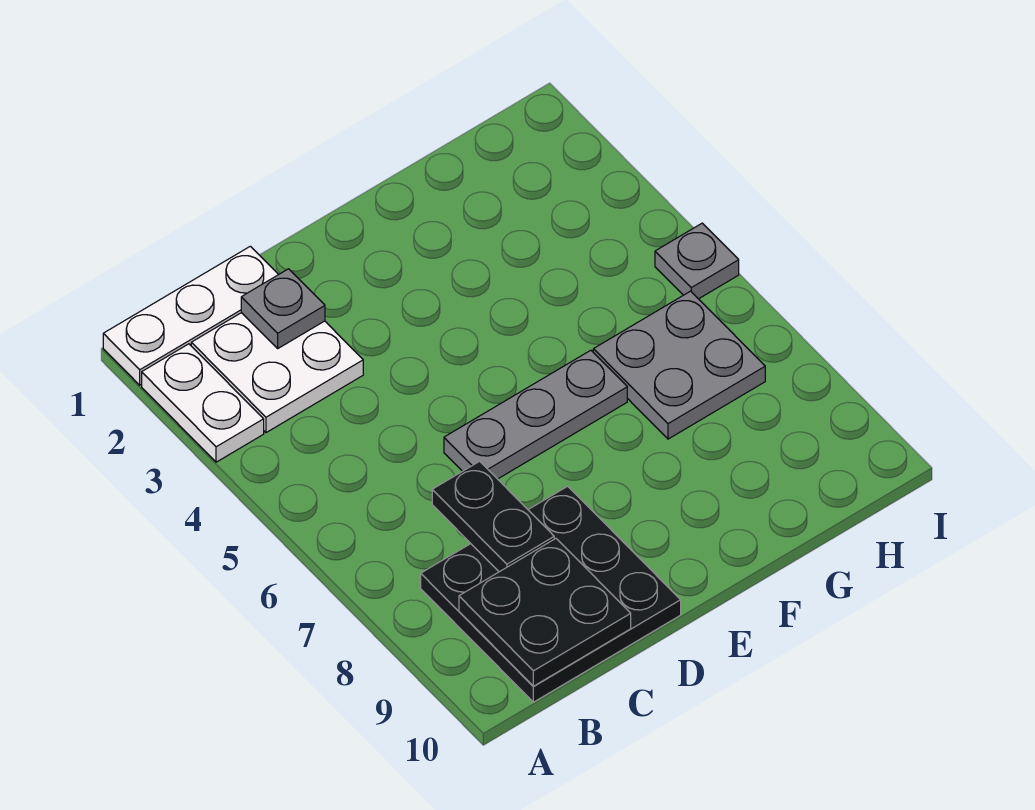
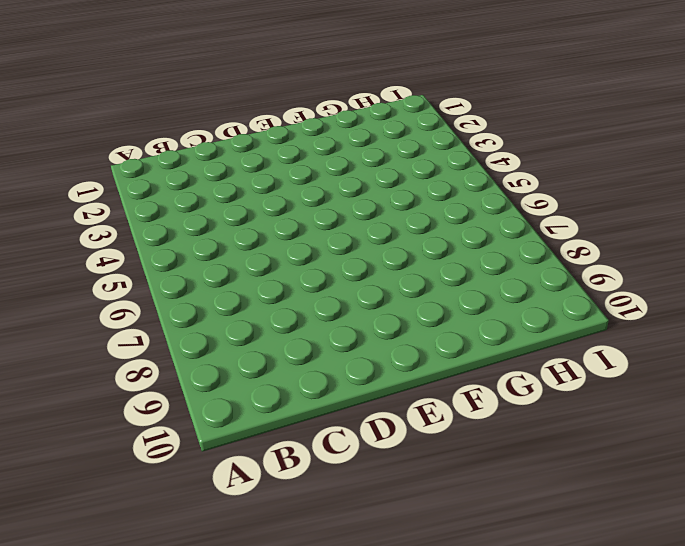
none -> white plate A1:C1 level 1
none -> white plate A2:A3 level 1

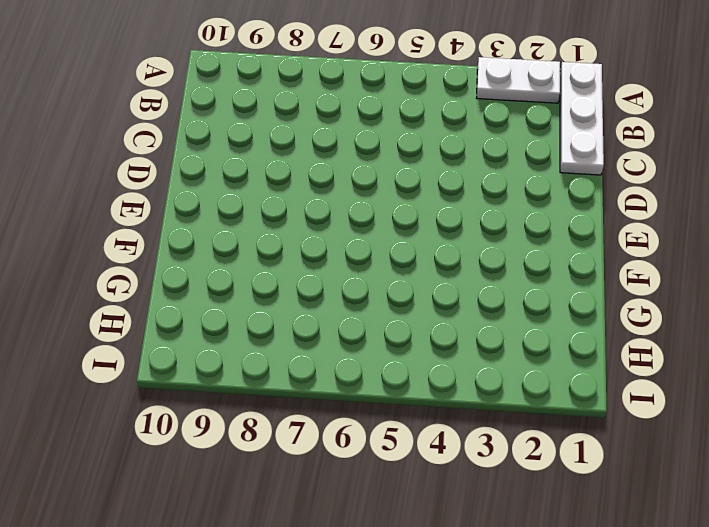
none -> white plate B2:C3 level 1
none -> black plate B8:D10 level 1

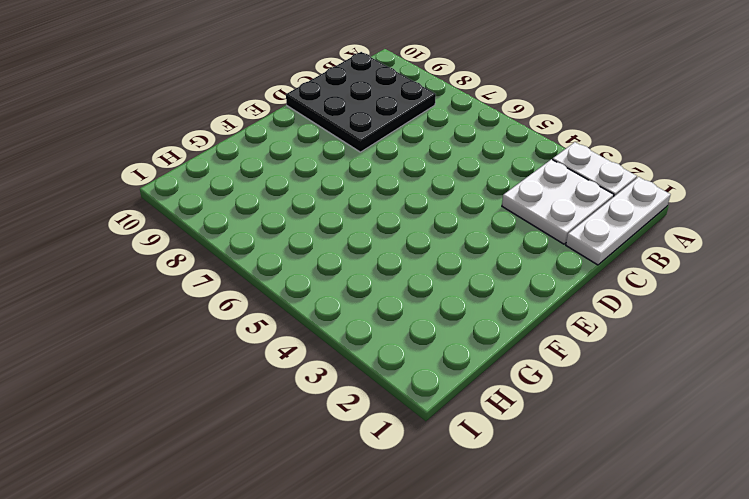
none -> grey plate D6:F6 level 1
none -> grey plate G6:H7 level 1

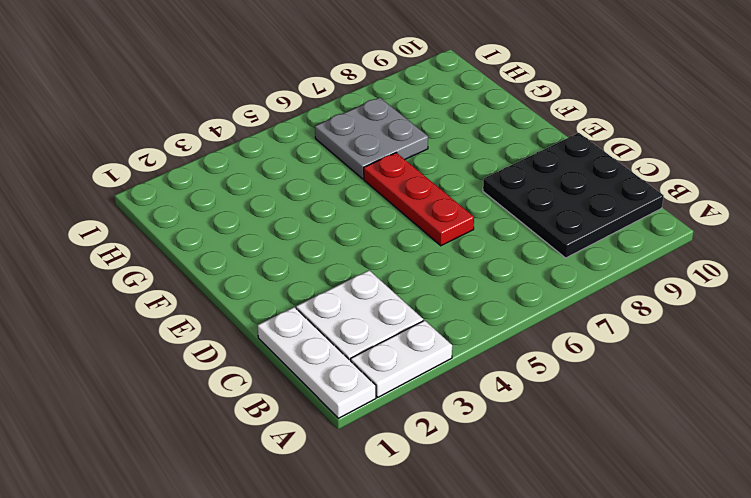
red plate D6:F6 level 1 -> grey plate D6:F6 level 1
none -> grey plate I5 level 1
none -> black plate B9:C10 level 2

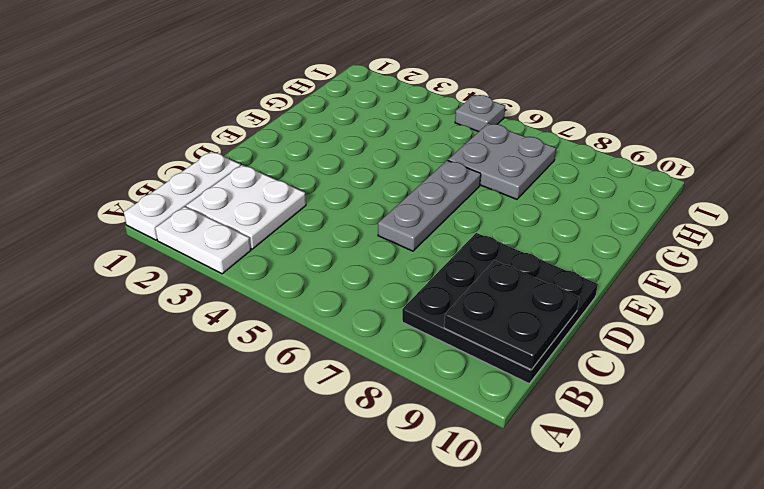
none -> grey plate C2 level 2
none -> black plate C7:C8 level 2

